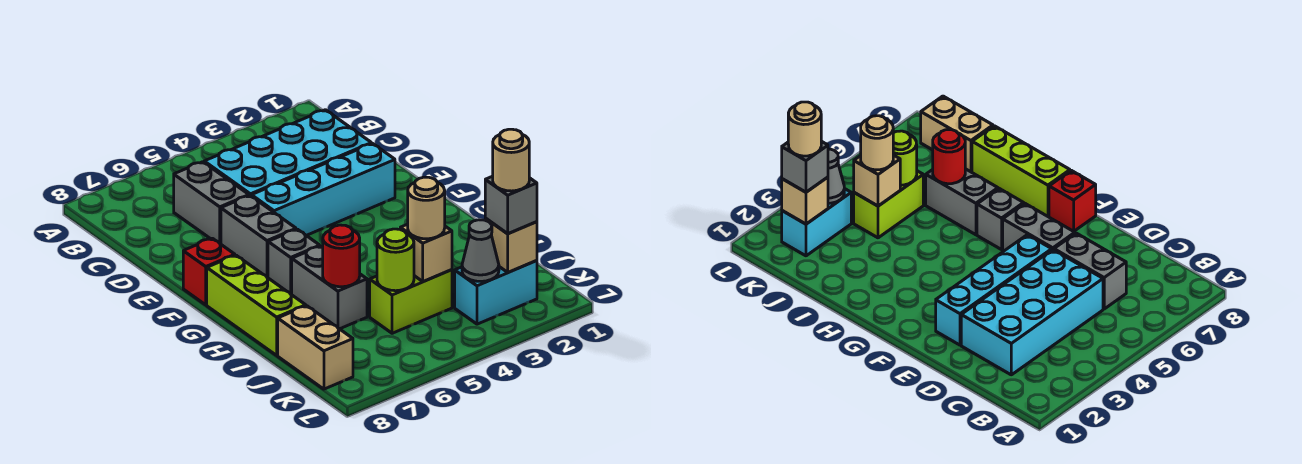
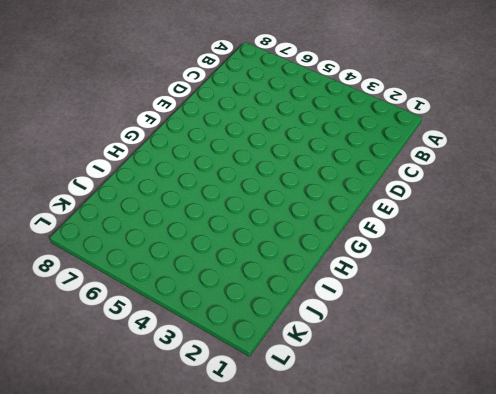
none -> cyan brick C2:D5 level 1
none -> grey brick C6:D6 level 1
none -> cyan brick E2:E5 level 1

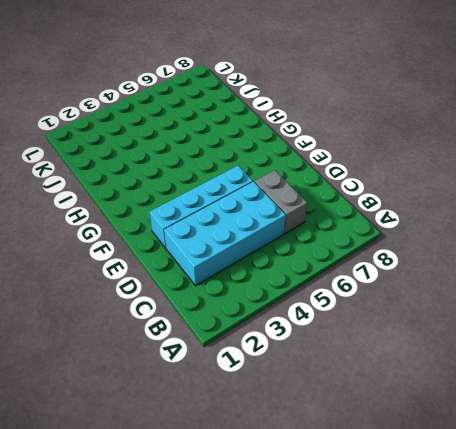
none -> grey brick E6:F6 level 1
none -> red brick F8 level 1
none -> grey brick G6 level 1

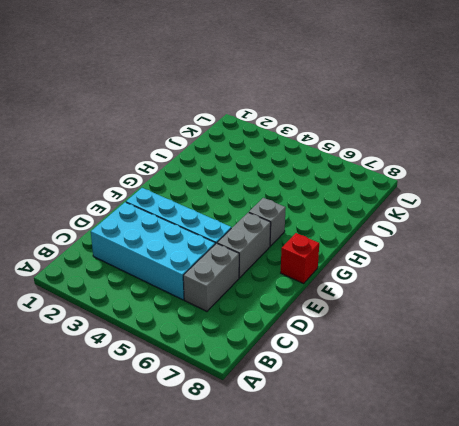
none -> lime brick G8:I8 level 1
none -> grey brick H6:I6 level 1
none -> lime brick J4:J5 level 1

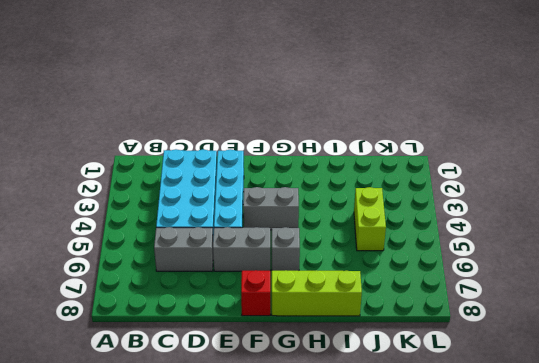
grey brick F4:G4 level 1 -> grey brick H6:I6 level 1
none -> tan brick J8:K8 level 1
none -> cyan brick K2:K3 level 1
none -> red round brick I6 level 2

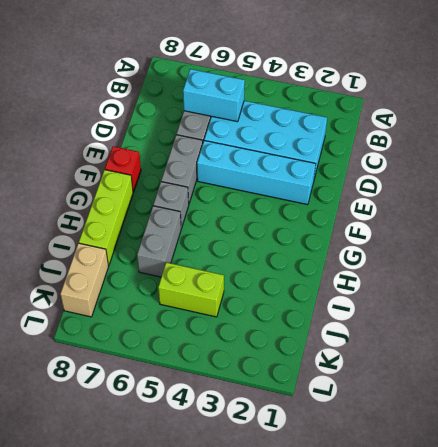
cyan brick C5:C6 level 2 -> cyan brick K2:K3 level 1
none -> red round brick I6 level 2
none -> tan brick J4 level 2
none -> lime round brick J5 level 2

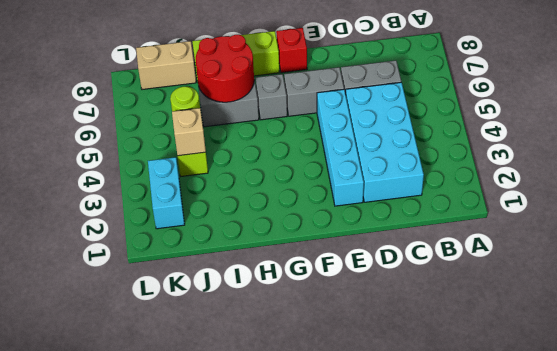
red round brick H6:I7 level 2 -> red round brick I6 level 2
none -> tan brick K2 level 2
none -> grey cone K3 level 2
none -> tan round brick J4 level 3

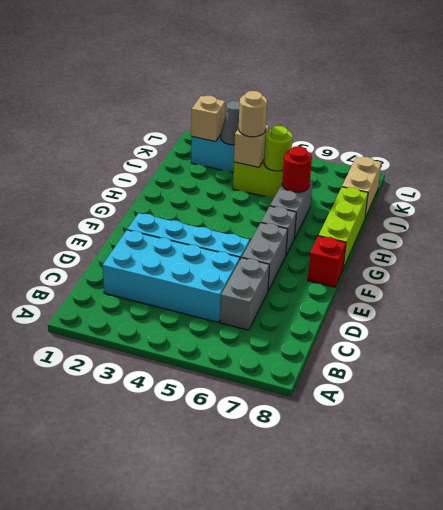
none -> grey brick K2 level 3
none -> tan round brick K2 level 4

